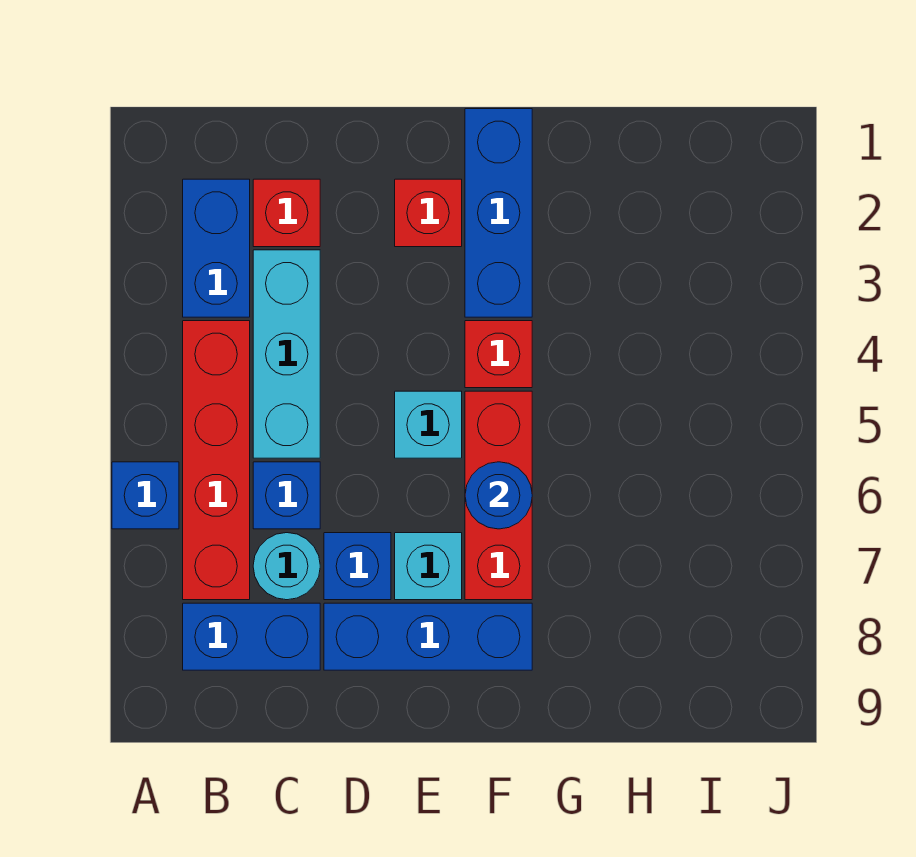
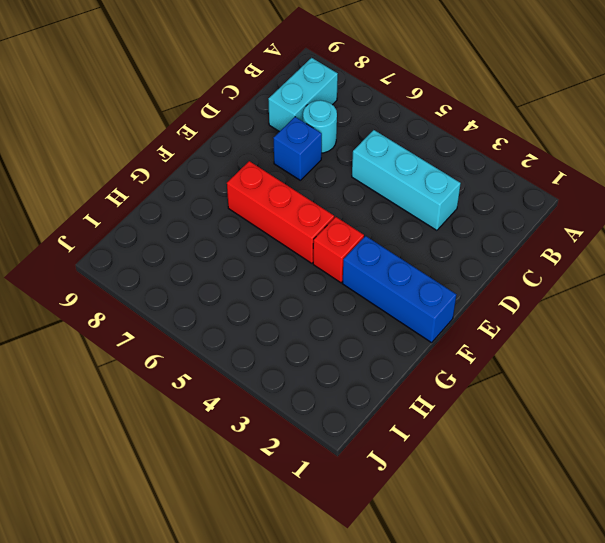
cyan brick B8:C8 level 1 -> blue brick B8:C8 level 1
none -> blue brick A6 level 1
none -> blue brick B2:B3 level 1
none -> red brick B4:B7 level 1

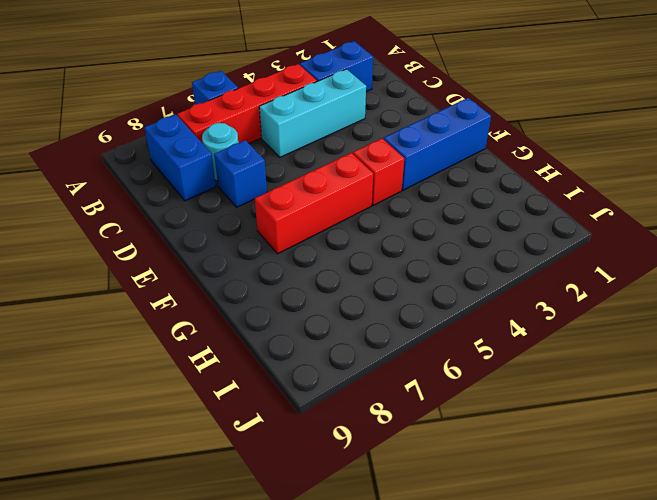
none -> red brick C2 level 1
none -> blue brick C6 level 1
none -> blue brick D8:F8 level 1

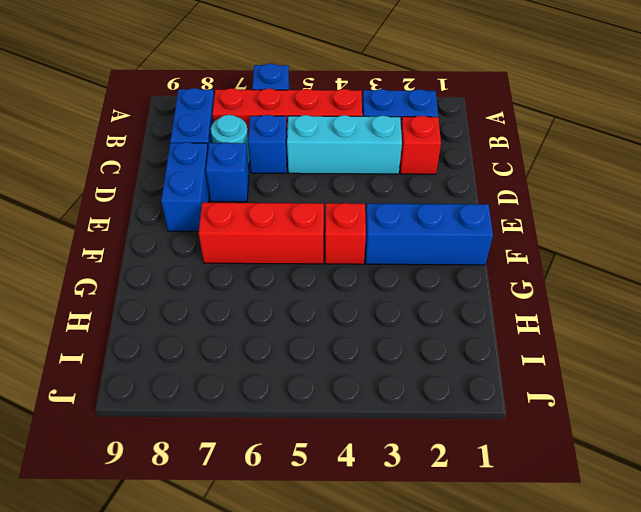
blue brick D8:E8 level 1 -> blue brick D8:F8 level 1
none -> red brick E2 level 1
none -> cyan brick E5 level 1
none -> cyan brick E7 level 1

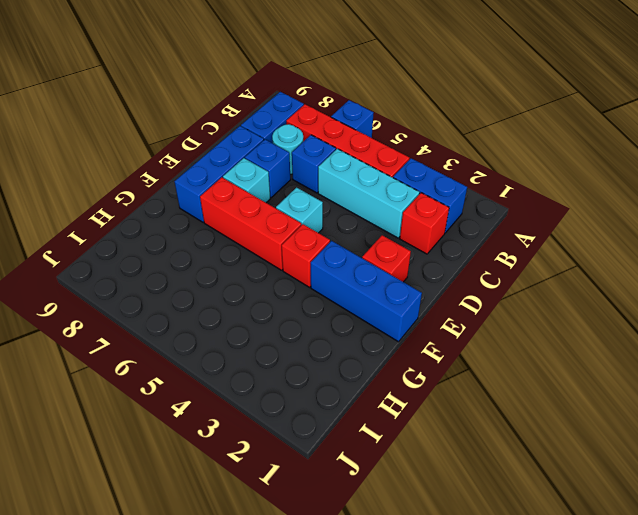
none -> blue round brick F6 level 2

